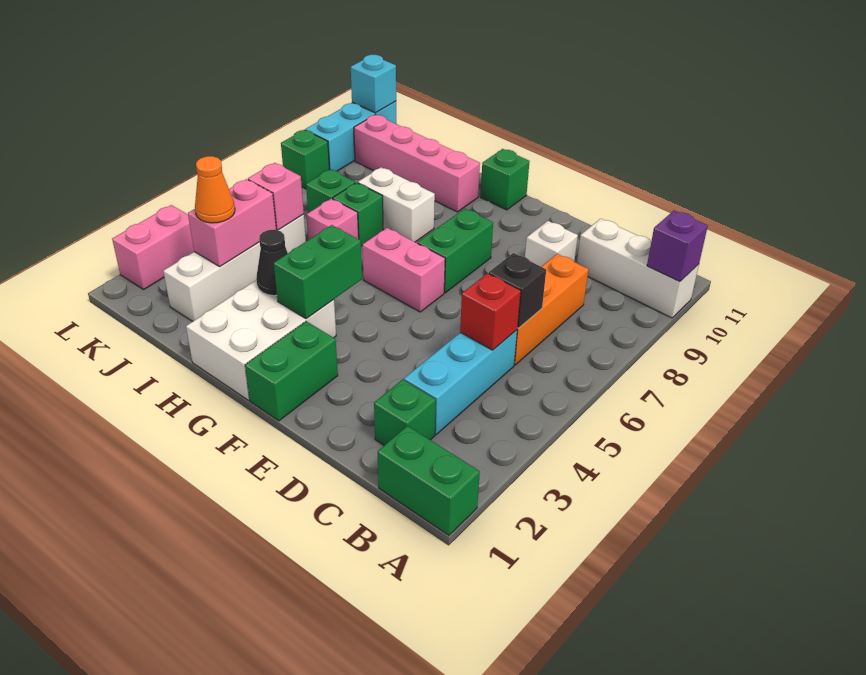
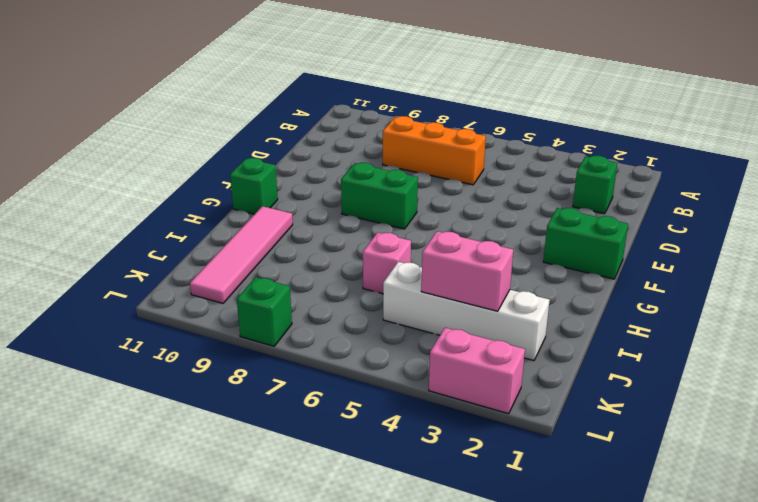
pink tile H10:K10 level 1 -> pink brick H10:K10 level 1
none -> green brick A1:B1 level 1
none -> white brick A10:C10 level 1
none -> cyan brick C3:C5 level 1

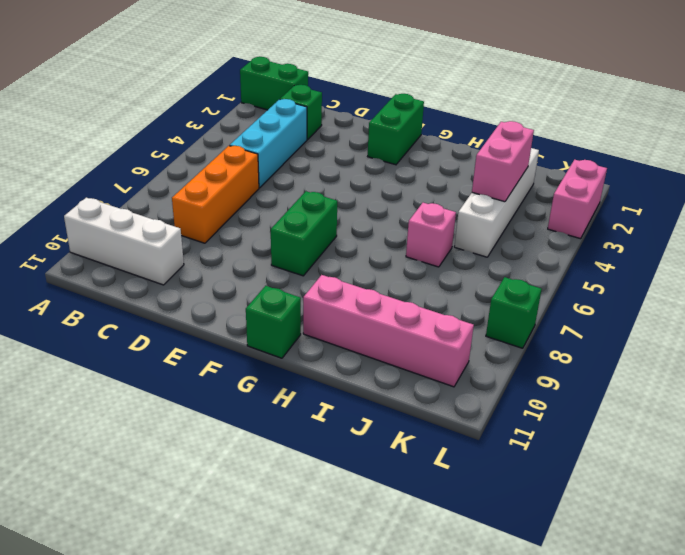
none -> white brick D9 level 1
none -> pink brick F6:G6 level 1
none -> white brick G1:H3 level 1

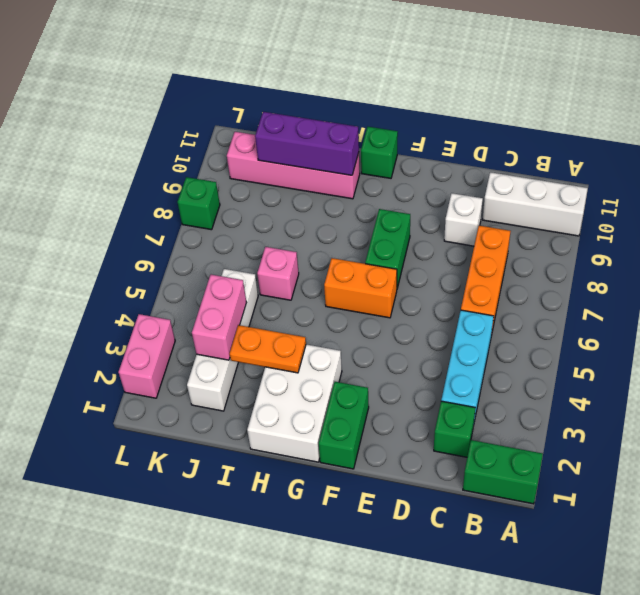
orange brick F6:G6 level 1 -> pink brick F6:G6 level 1
orange plate H3:I3 level 2 -> black cone H3 level 2
purple brick H10:J10 level 2 -> none
none -> white brick H8:I8 level 1
none -> green brick I7 level 1
none -> green brick J7 level 1

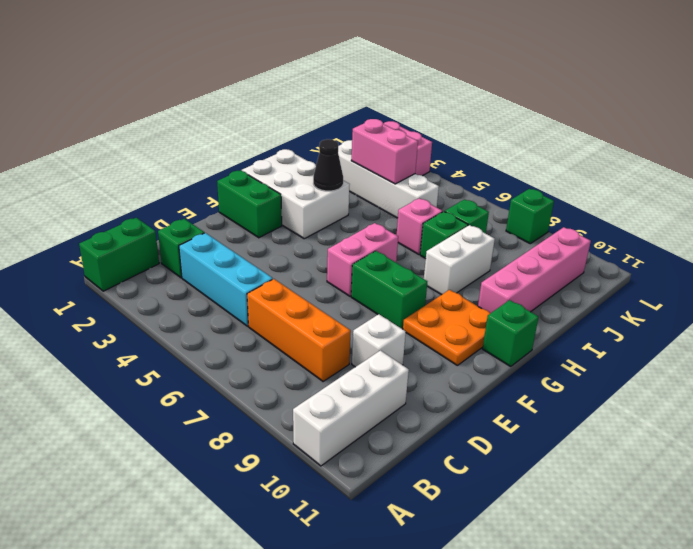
orange plate F9:G10 level 1 -> none
none -> cyan brick L9:L11 level 1
none -> purple brick A10 level 2
none -> red brick C5 level 2

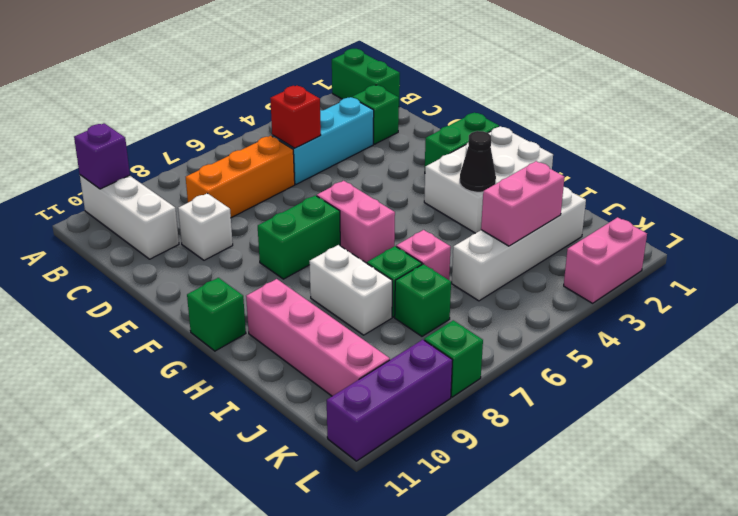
purple brick L9:L11 level 1 -> cyan brick L9:L11 level 1
none -> black brick C6 level 2
none -> green brick G3:G4 level 2
none -> pink brick J5 level 2

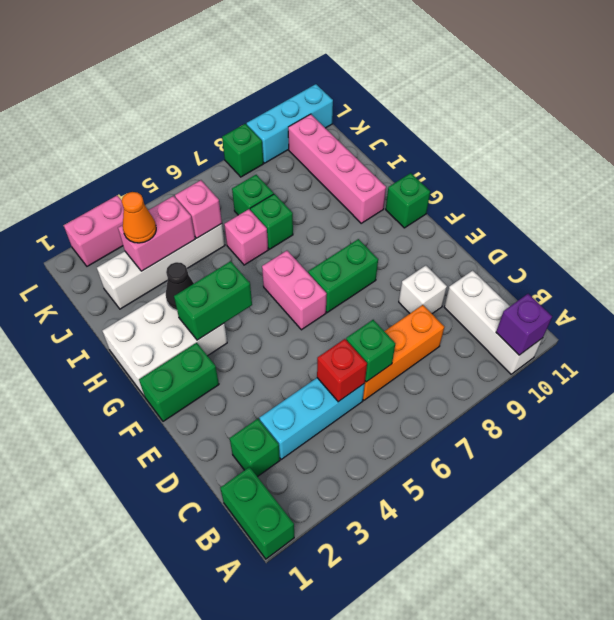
green brick C6 level 2 -> black brick C6 level 2
none -> white brick H8:I8 level 1
none -> cyan brick L11 level 2

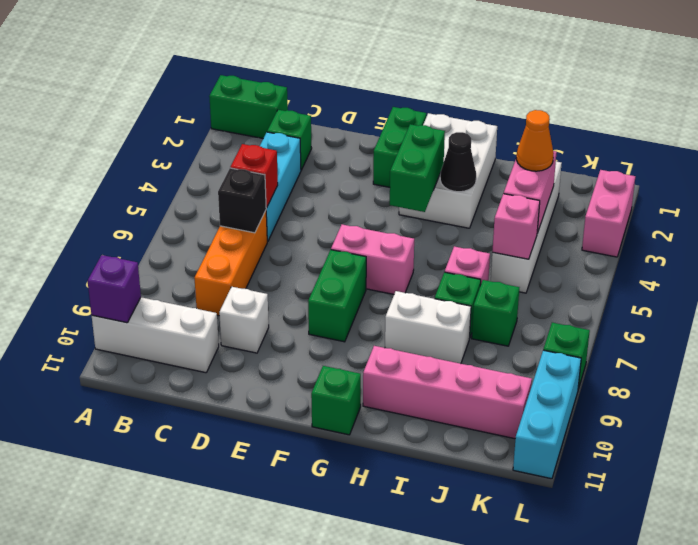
none -> cyan brick L11 level 2

